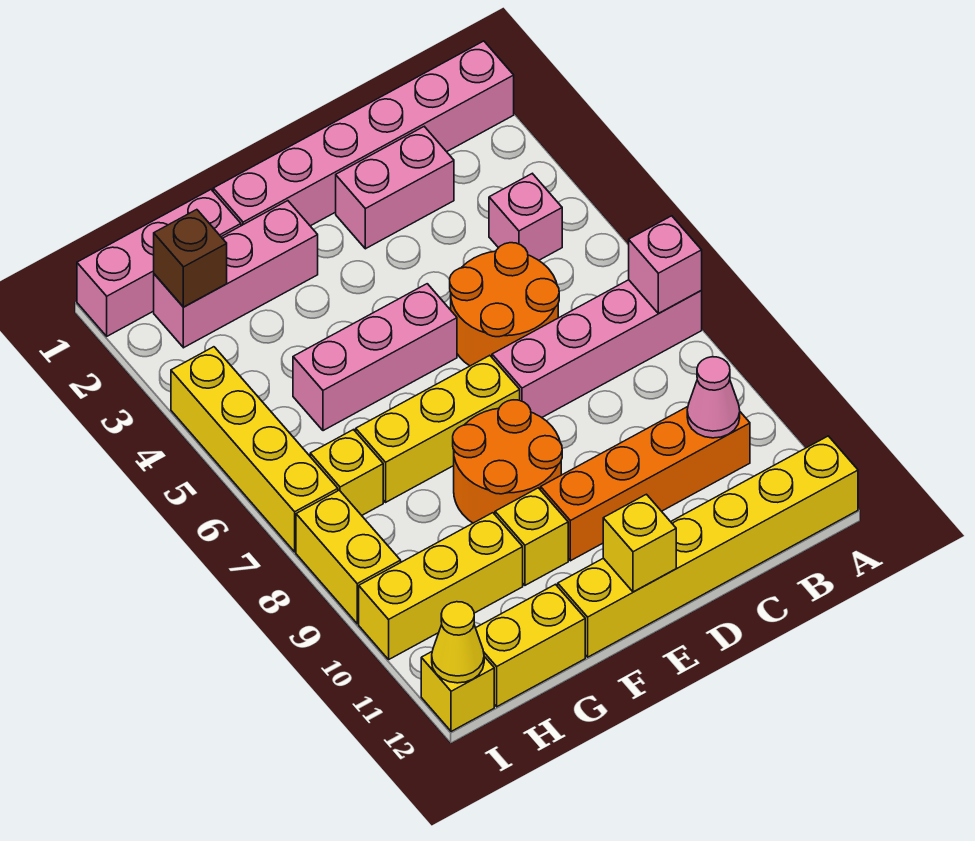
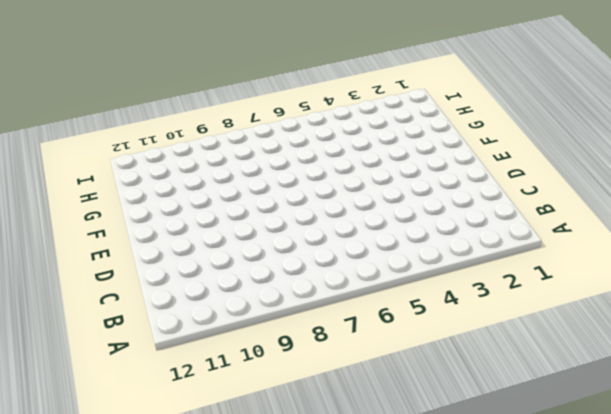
none -> pink brick A1:F1 level 1
none -> pink brick A7:D7 level 1
none -> yellow brick A12:F12 level 1

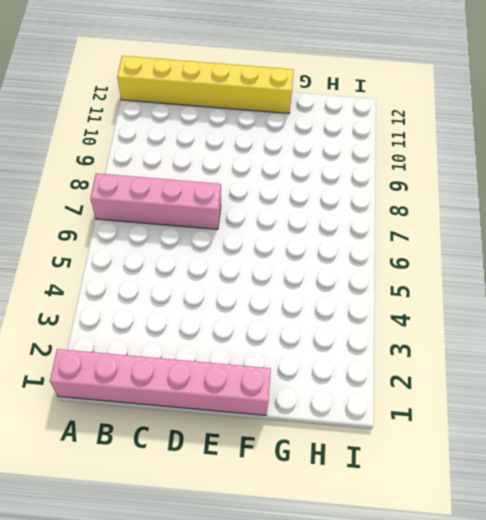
none -> pink brick B4 level 1
none -> orange brick B10:E10 level 1
none -> pink brick C2:D2 level 1

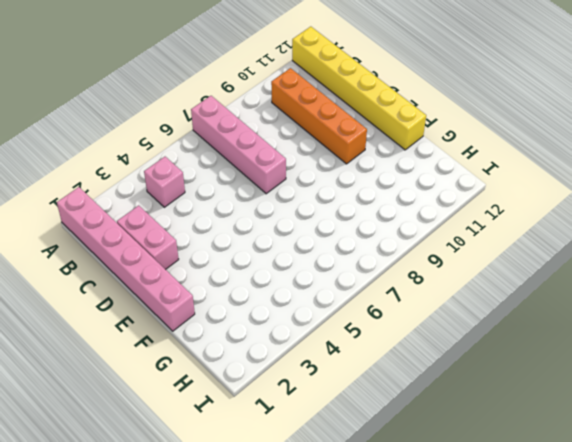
none -> orange round brick C5:D6 level 1
none -> pink brick E5:G5 level 1
none -> yellow brick E7:G7 level 1

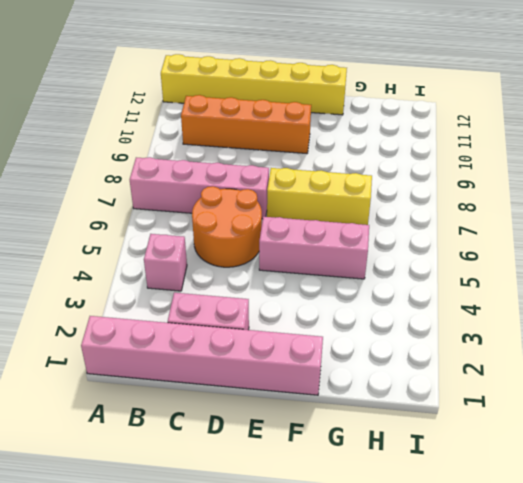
none -> orange round brick E8:F9 level 1
none -> pink brick F2:H2 level 1
none -> yellow brick F10 level 1

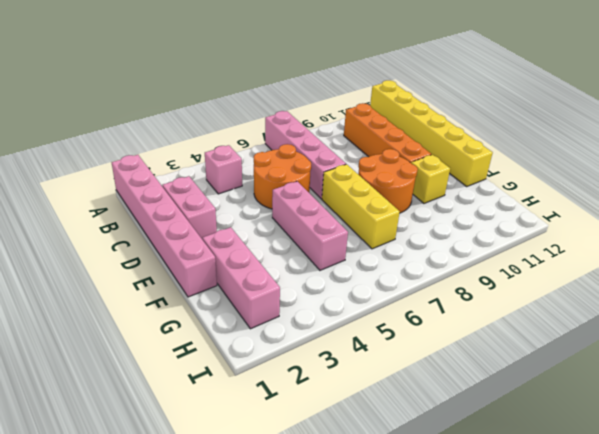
none -> pink brick G1:I1 level 1
none -> yellow brick G10:I10 level 1
none -> yellow brick G12:H12 level 1

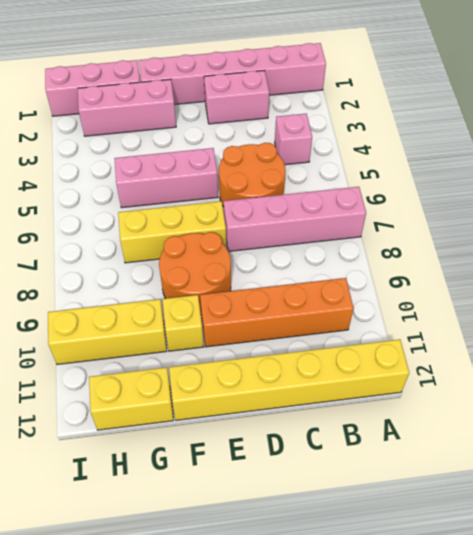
none -> yellow brick H7 level 1
none -> yellow brick I4:I7 level 1
none -> yellow brick I8:I9 level 1

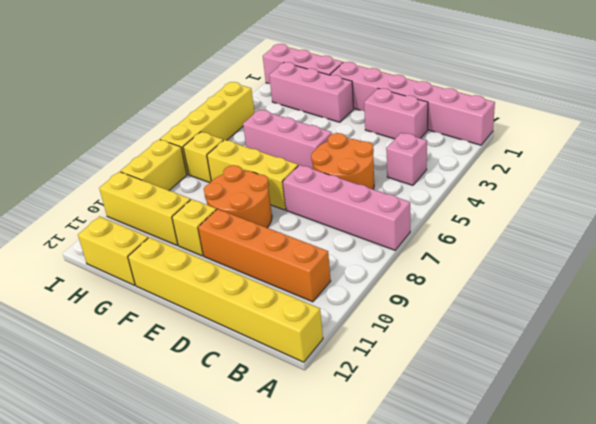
none -> yellow brick I12 level 1
none -> pink brick A7 level 2
none -> pink cone B10 level 2

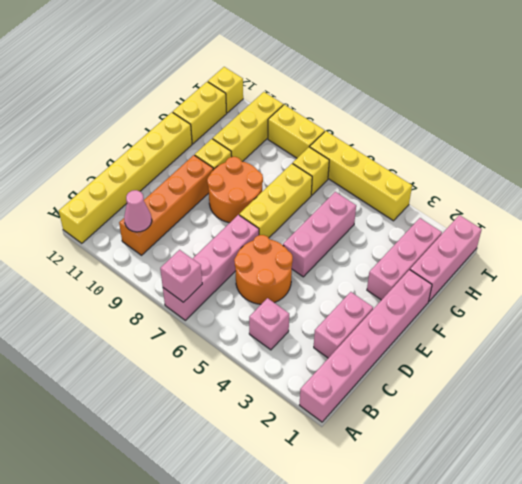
none -> yellow brick E12 level 2
none -> brown brick H2 level 2
none -> yellow cone I12 level 2

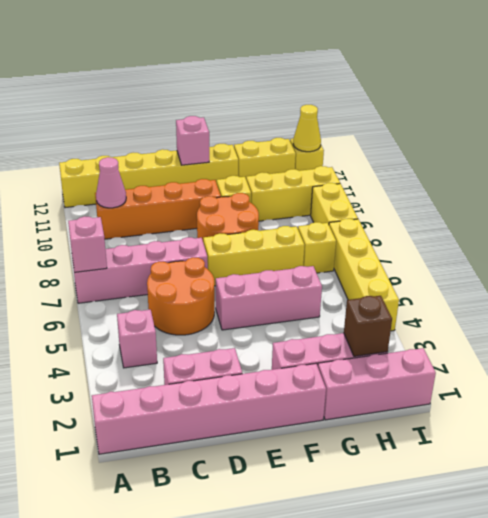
pink brick E12 level 2 -> yellow brick E12 level 2

